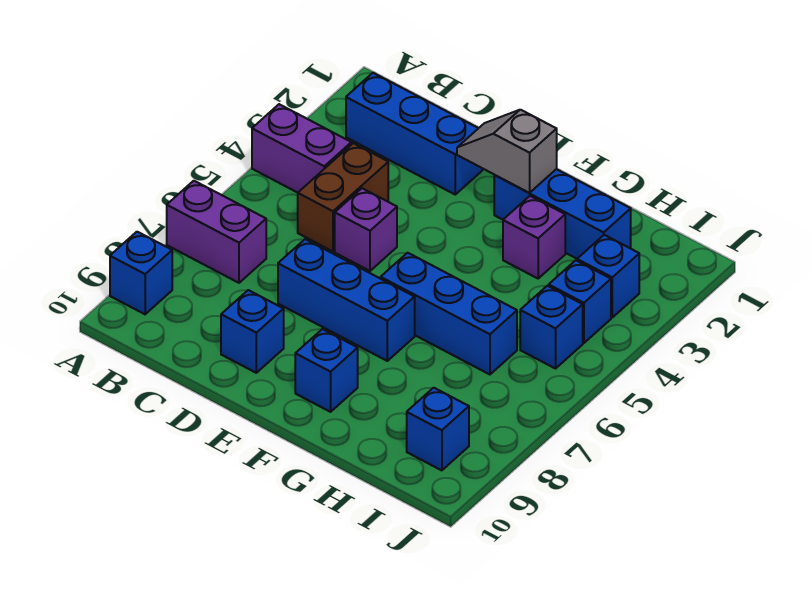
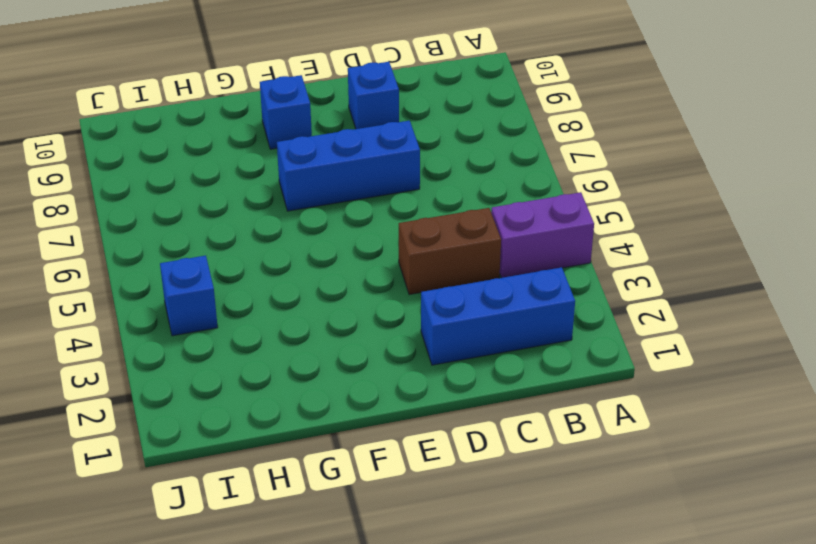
brown brick C4:D4 level 1 -> brown brick C4:C5 level 1
none -> purple brick A7:B7 level 1
none -> blue brick A9 level 1
none -> purple brick D5 level 1

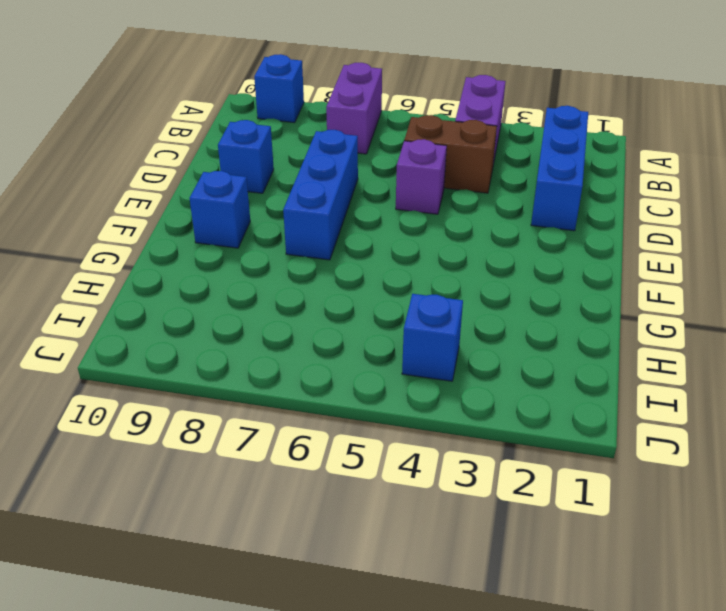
none -> blue brick F2:H2 level 1
none -> blue brick F6:H6 level 1
none -> purple brick G3 level 1

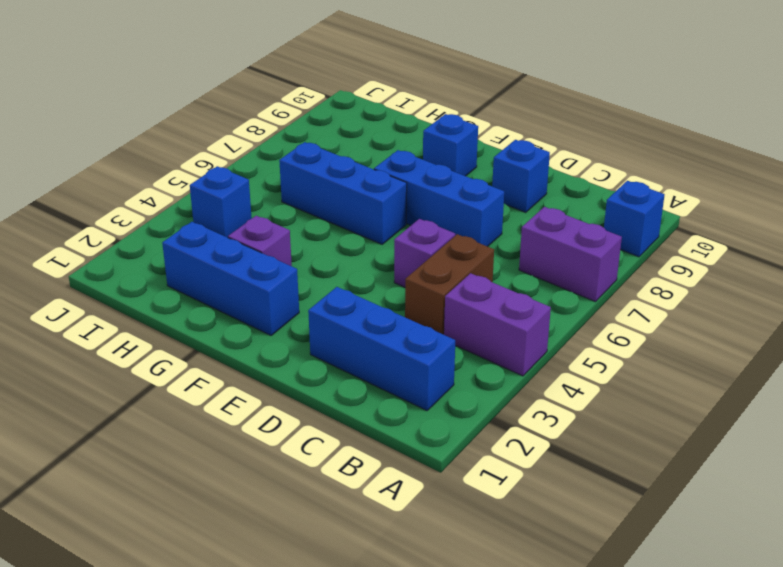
none -> blue brick I3 level 1
none -> blue brick I5 level 1
none -> blue brick I9 level 1

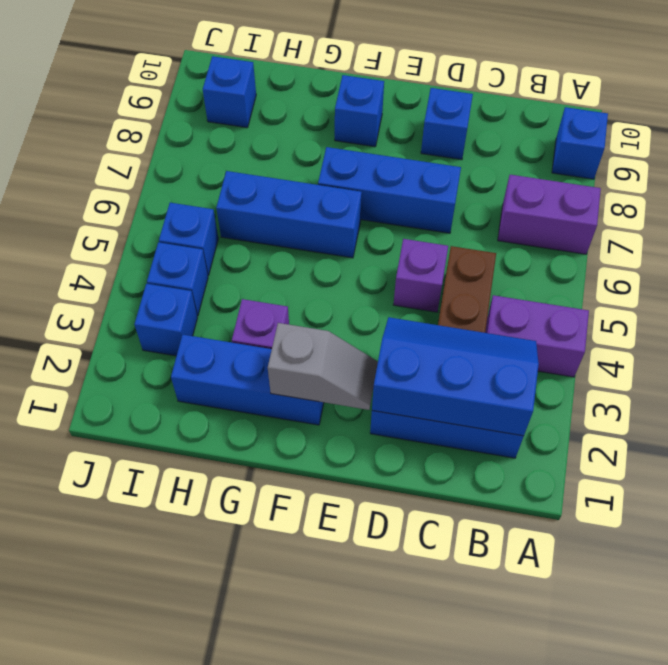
blue slope B2:D3 level 2 top 2 -> none

